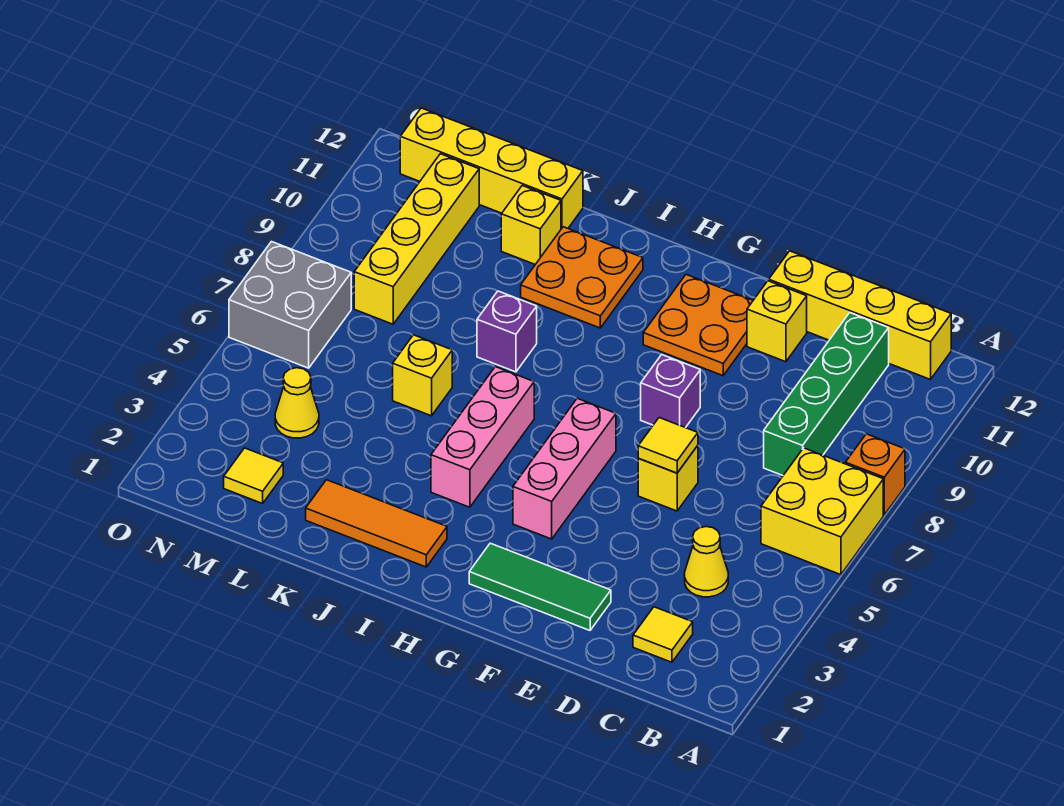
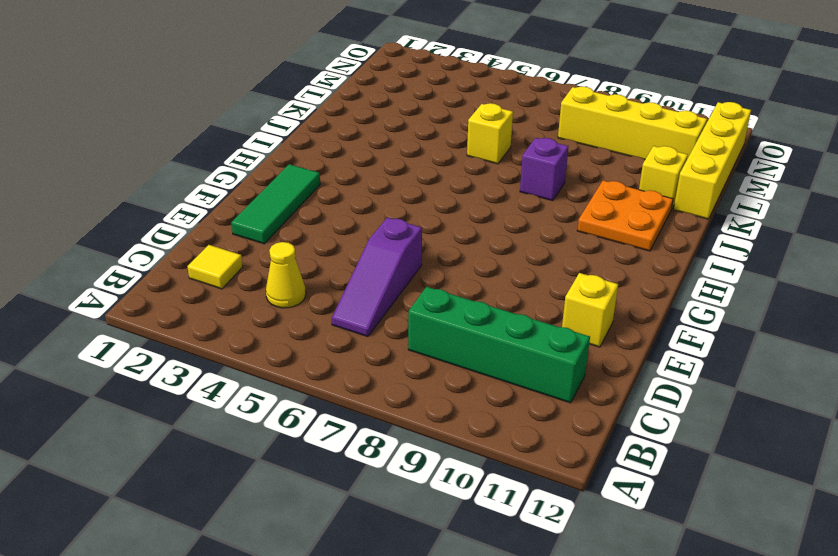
purple slope C6:E6 level 1 top E -> yellow brick E6 level 1
none -> yellow brick A6:B7 level 1
none -> orange brick A8 level 1
none -> yellow brick B12:E12 level 1

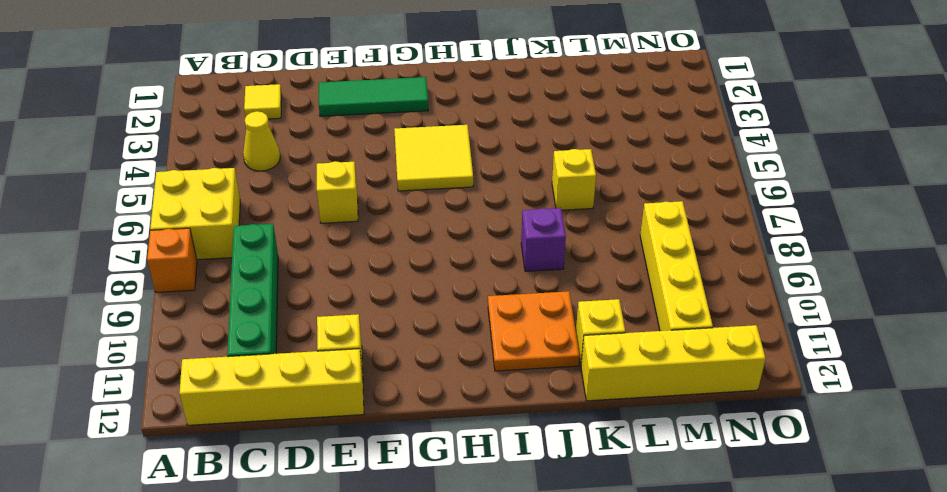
yellow tile G4:H5 level 1 -> pink brick G4:G6 level 1
none -> purple brick F8 level 1
none -> orange plate F10:G11 level 1
none -> orange tile I2:K2 level 1

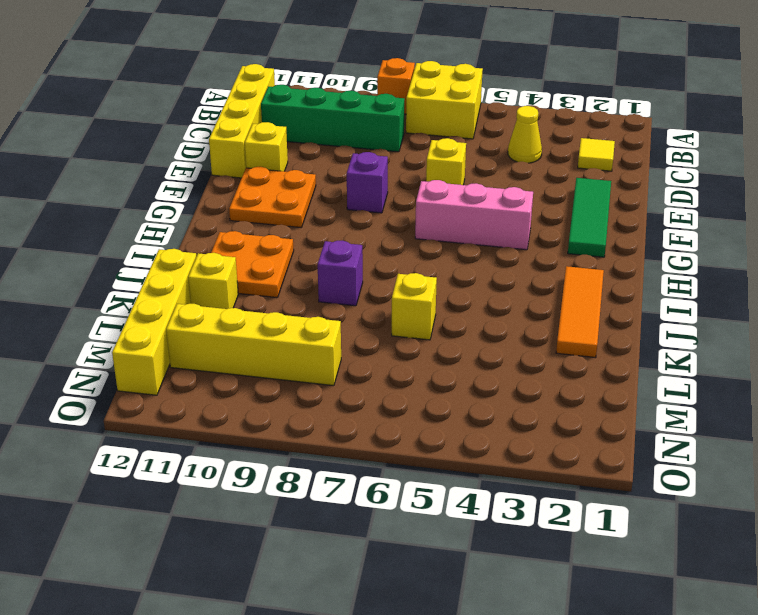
none -> pink brick I4:I6 level 1
none -> yellow tile M2 level 1
none -> yellow cone M4 level 1

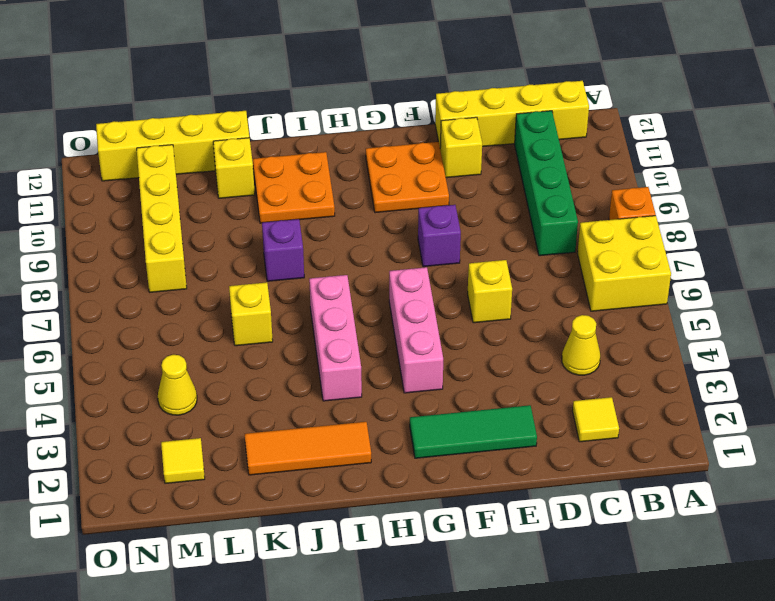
none -> grey brick N6:O7 level 1
none -> yellow tile E6 level 2

